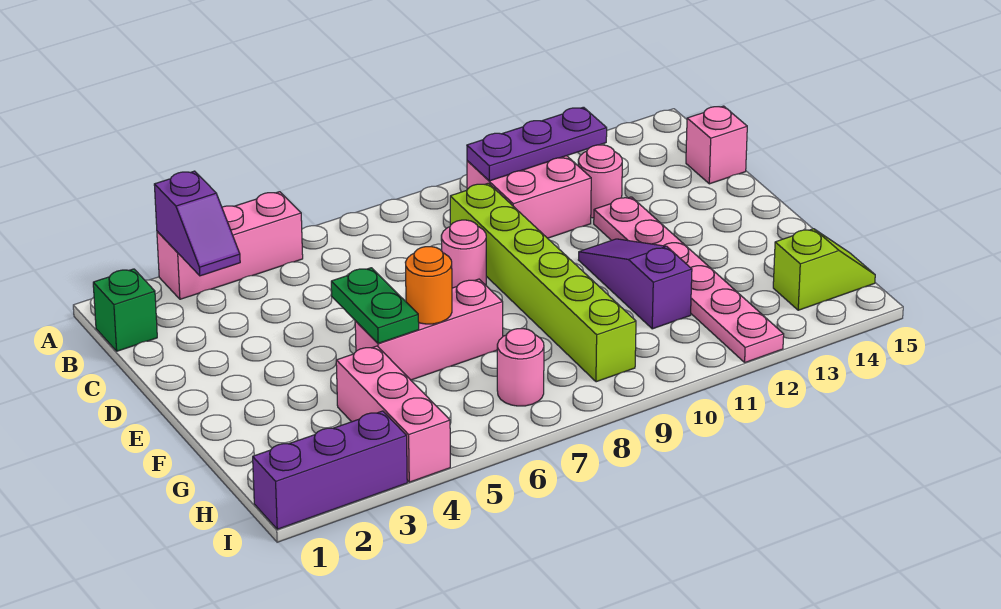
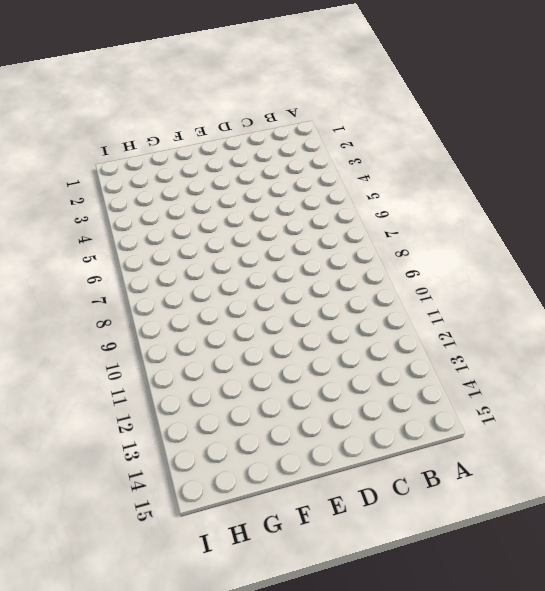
none -> pink brick A3:A5 level 1
none -> green brick B1 level 1
none -> pink brick B10:C11 level 1

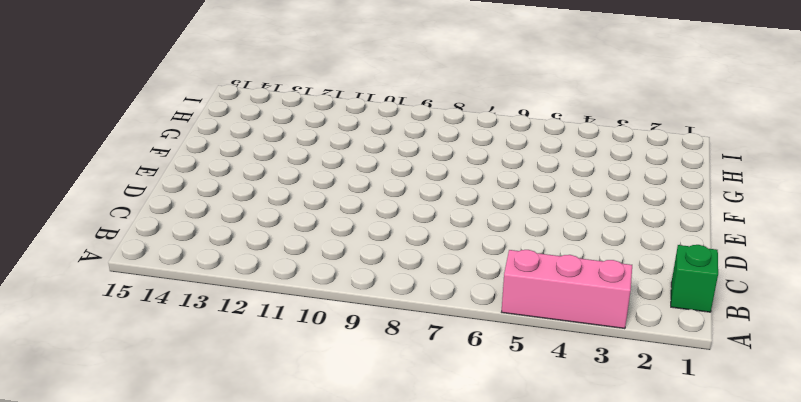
none -> pink brick B10:C11 level 1
none -> lime brick C9:H9 level 1
none -> pink round brick C12 level 1

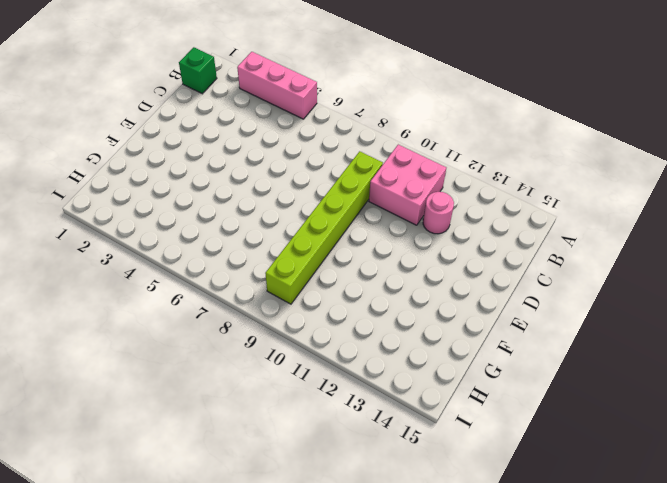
none -> pink brick C15 level 1
none -> pink round brick D8 level 1
none -> pink plate D12:I12 level 1

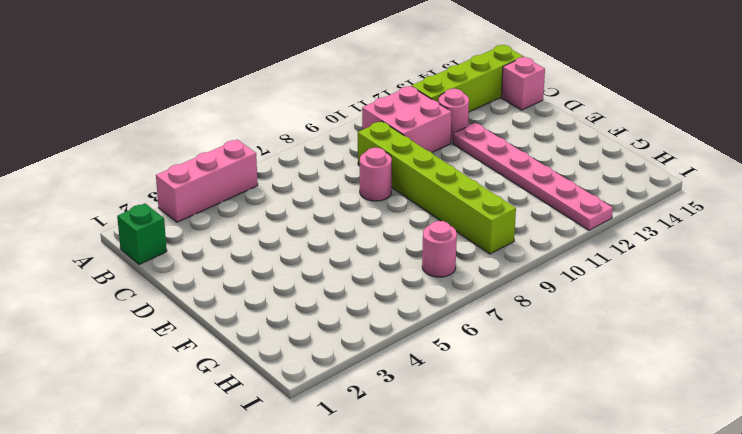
lime brick B12:B15 level 1 -> none
none -> purple slope E11:G11 level 1 top G
none -> pink brick F5:F7 level 1
none -> pink brick G4:I4 level 1

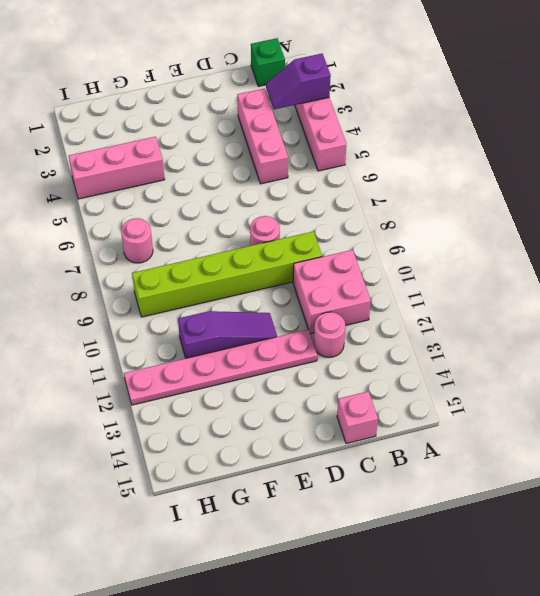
pink brick C3:C5 level 1 -> pink brick F5:F7 level 1
none -> lime slope H14:H15 level 1 top 14
none -> purple brick I1:I3 level 1
none -> purple plate B10:B12 level 2

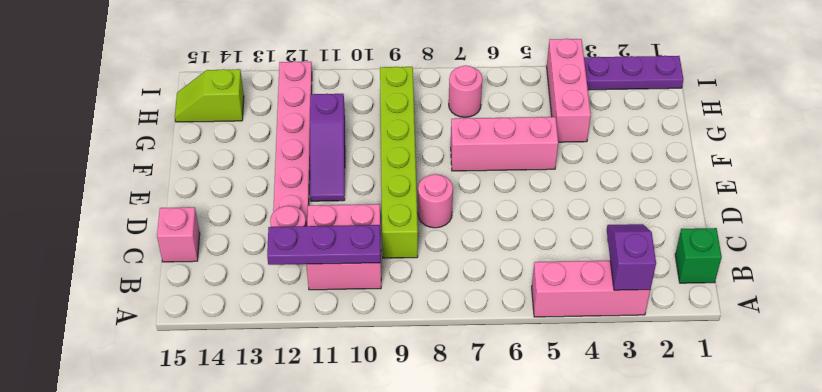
purple plate I1:I3 level 1 -> purple brick I1:I3 level 1
none -> green plate E5:F5 level 2
none -> orange round brick F6 level 2

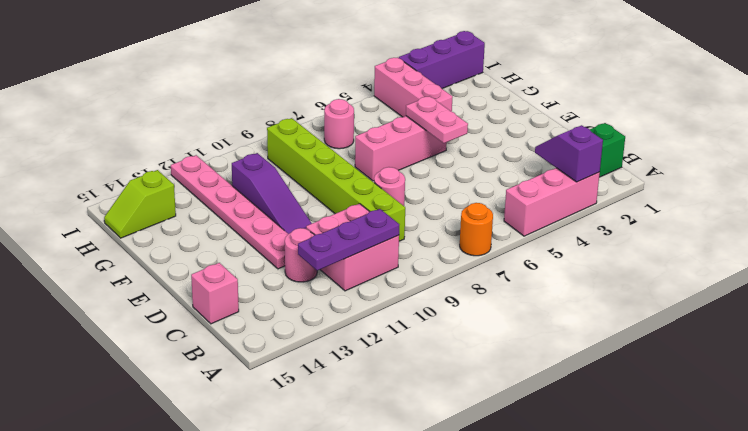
orange round brick A7 level 1 -> orange round brick F6 level 2
pink plate E5:F5 level 2 -> green plate E5:F5 level 2

